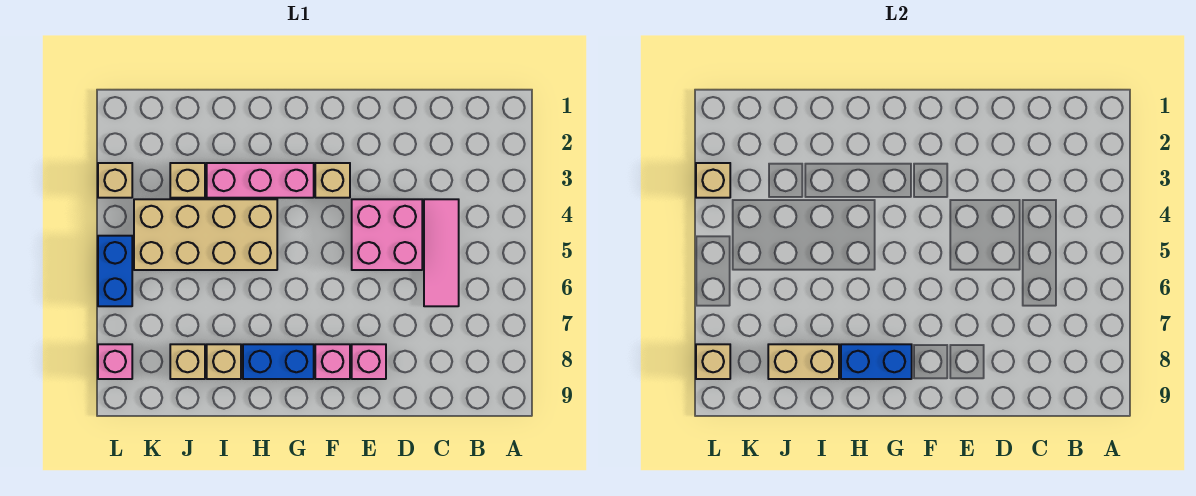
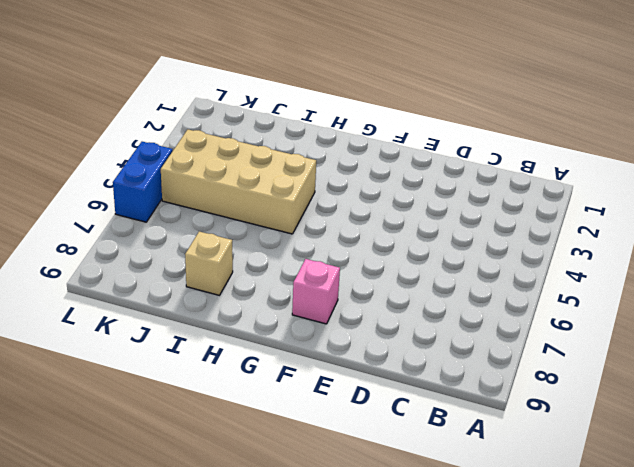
none -> pink tile C4:C6 level 1
none -> pink brick D4:E5 level 1
none -> pink brick E8 level 1

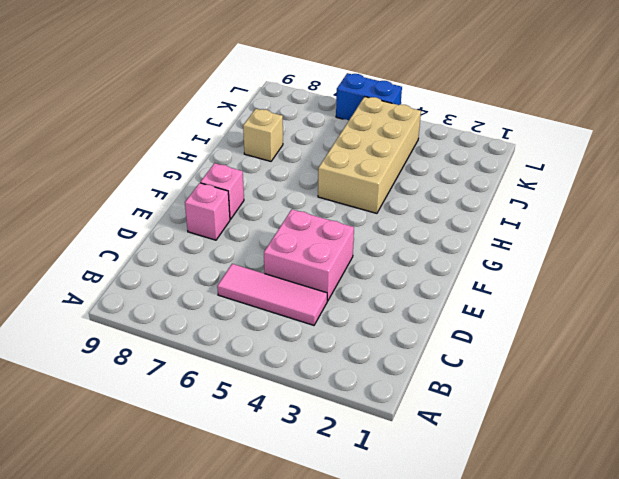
none -> tan brick F3 level 1
none -> pink brick G3:I3 level 1
none -> blue brick G8:H8 level 1

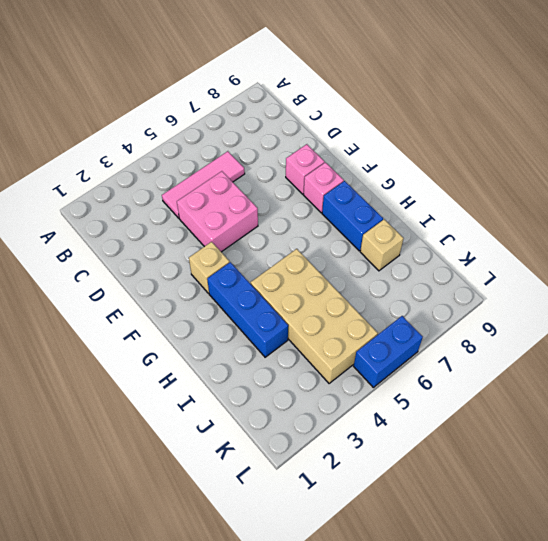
blue brick G3:I3 level 1 -> pink brick G3:I3 level 1
none -> tan brick J3 level 1
none -> tan brick J8 level 1
none -> tan brick L3 level 1

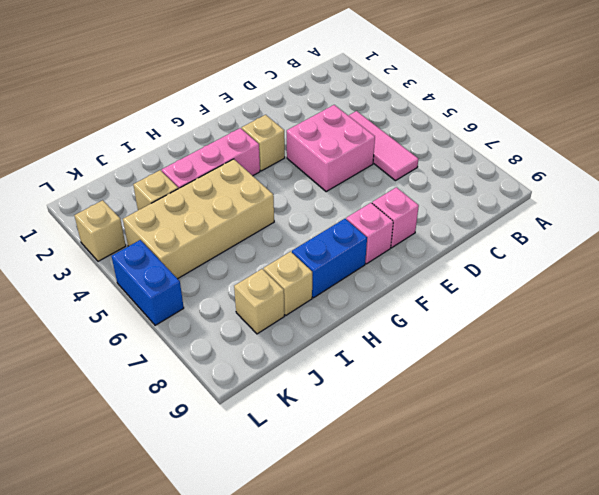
none -> pink brick L8 level 1
none -> blue brick G8:H8 level 2
none -> tan brick I8:J8 level 2

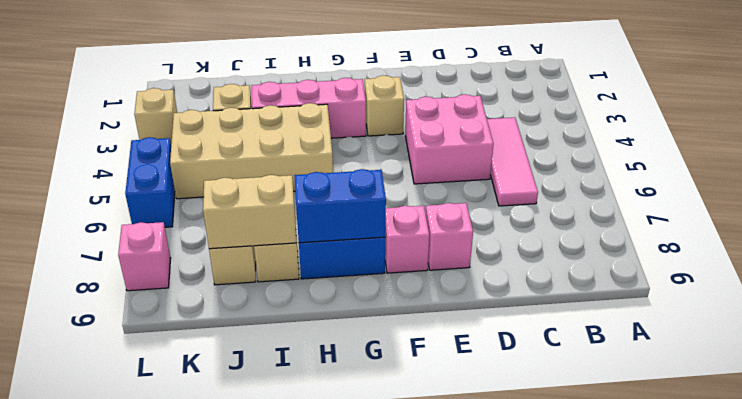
none -> tan brick L3 level 2
none -> tan brick L8 level 2

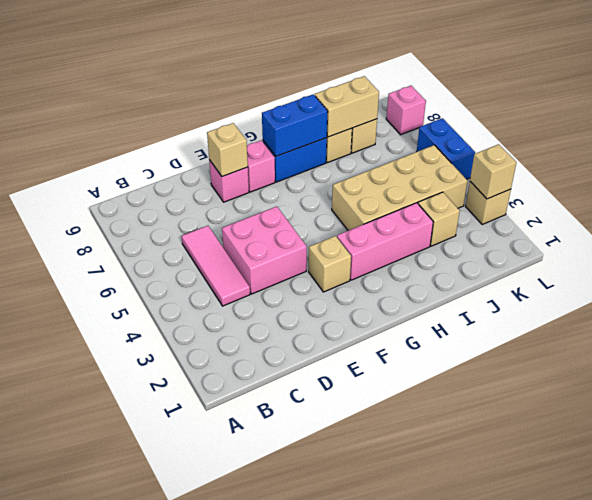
tan brick E8 level 2 -> tan brick L8 level 2

